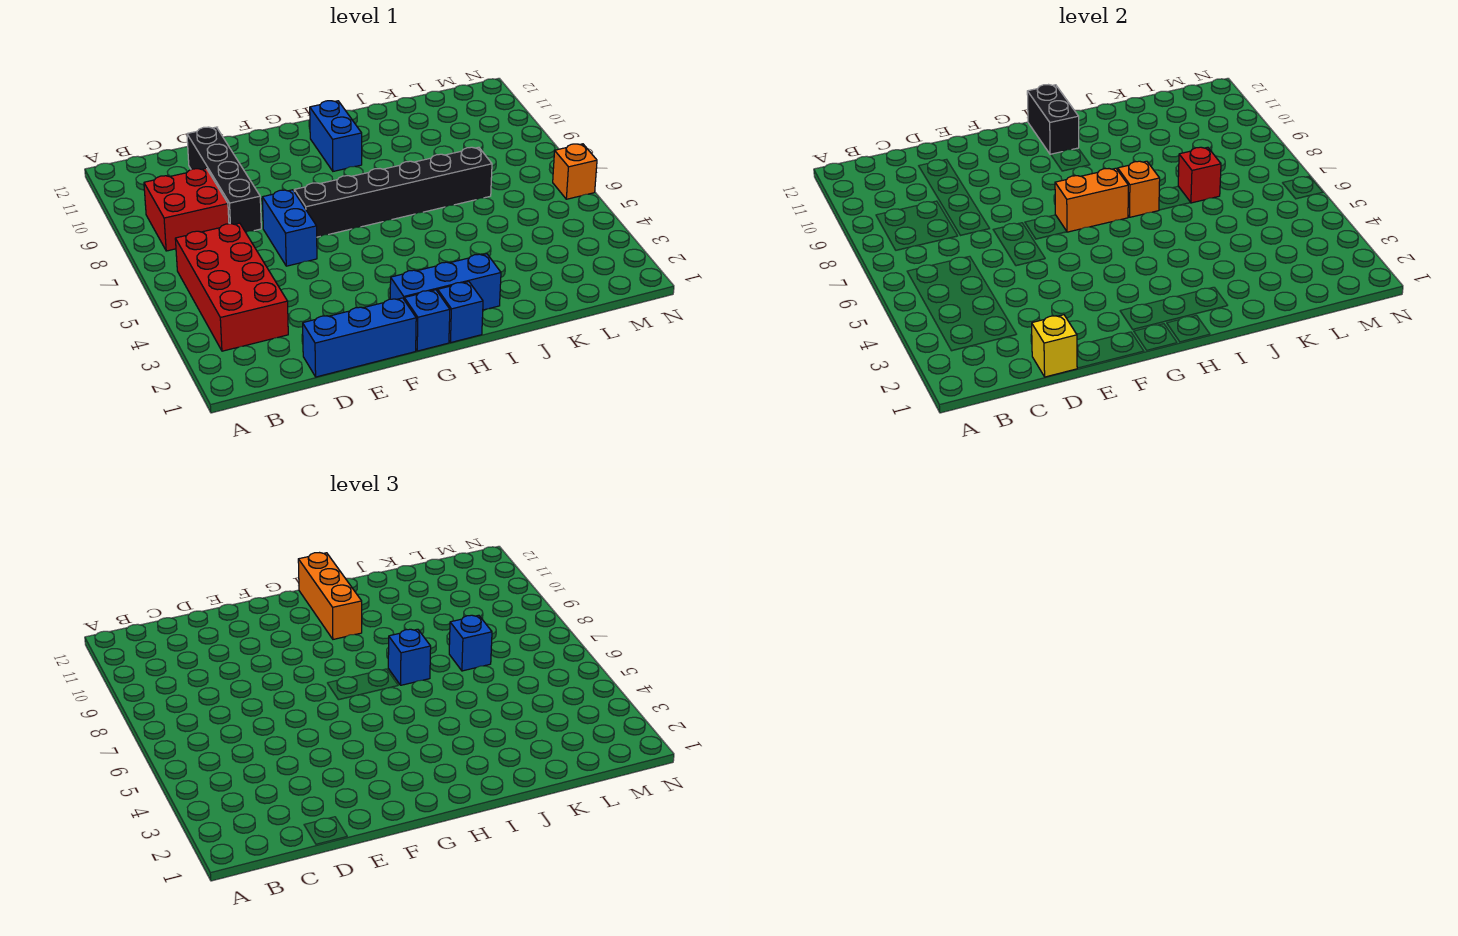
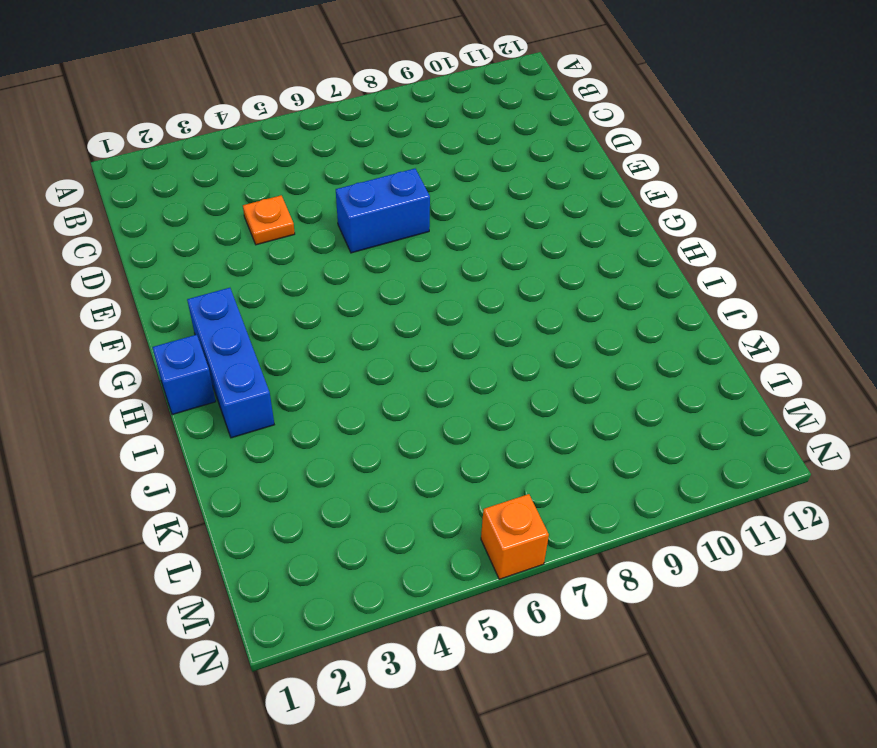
orange plate D4 level 1 -> none
none -> red brick B3:C6 level 1
none -> red brick B8:C9 level 1
none -> blue brick D1:F1 level 1

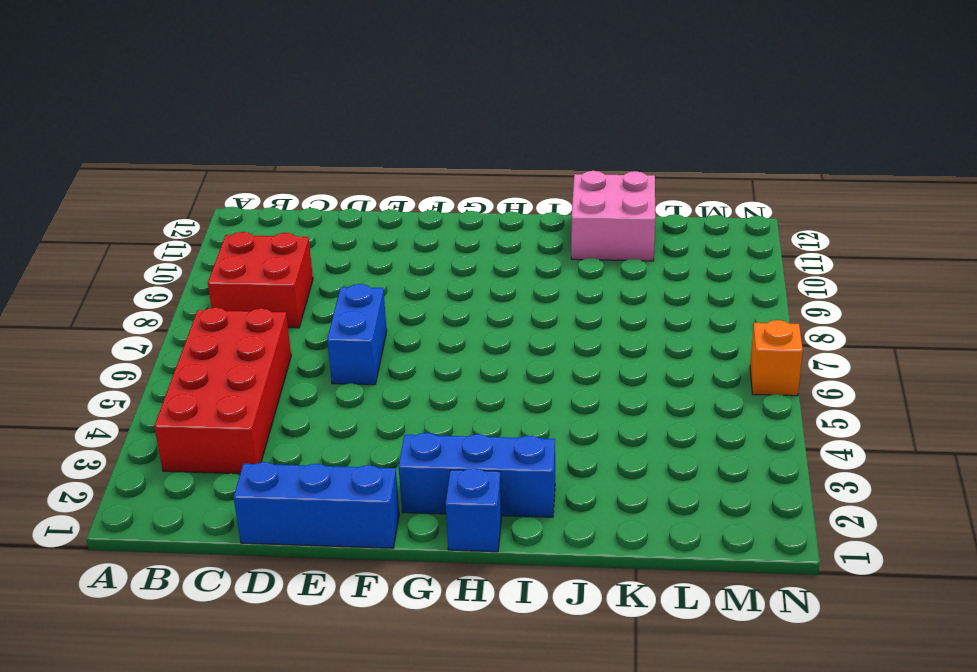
pink brick J11:K12 level 1 -> none
none -> black brick D8:D11 level 1
none -> black brick F7:K7 level 1
none -> blue brick G1 level 1

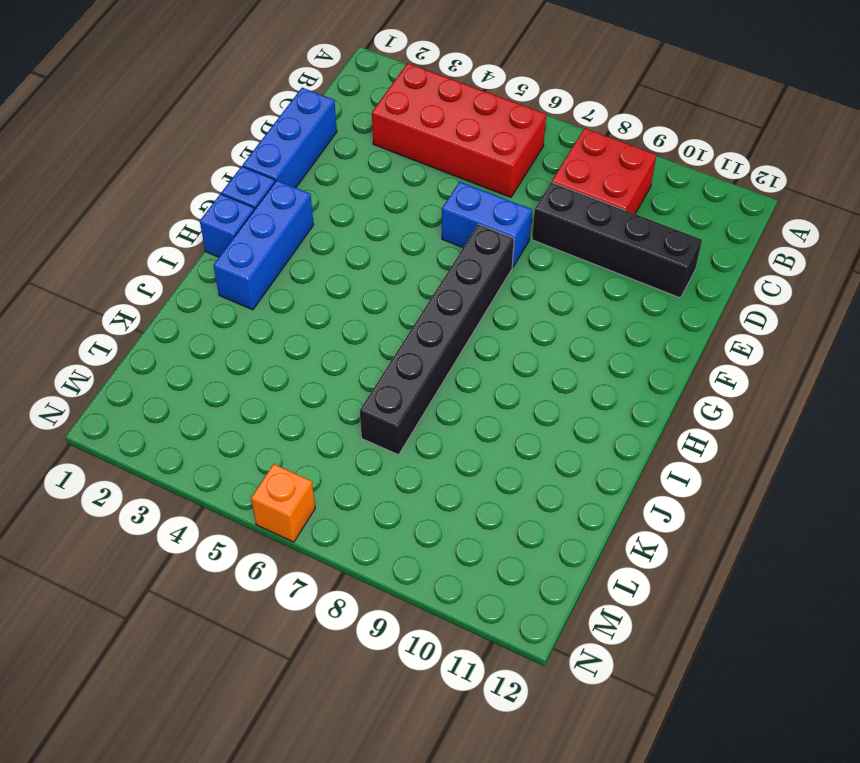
none -> blue brick H10:H11 level 1
none -> yellow brick D1 level 2
none -> orange brick G7:H7 level 2

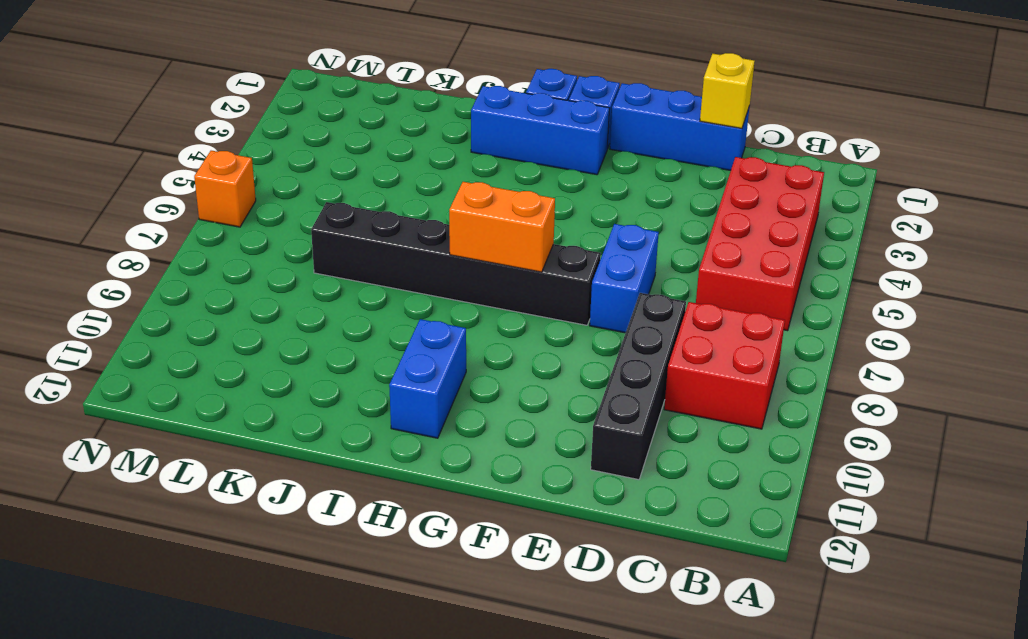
none -> black brick H11:H12 level 2
none -> orange brick I7 level 2
none -> red brick K7 level 2

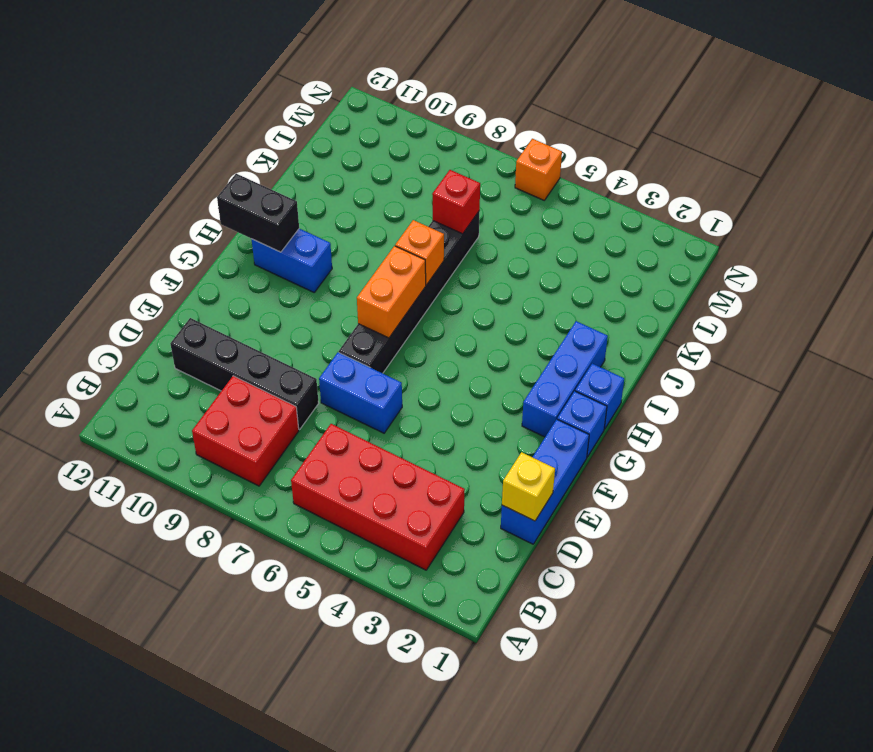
none -> orange brick H10:H12 level 3
none -> blue brick I7 level 3
none -> blue brick K7 level 3

